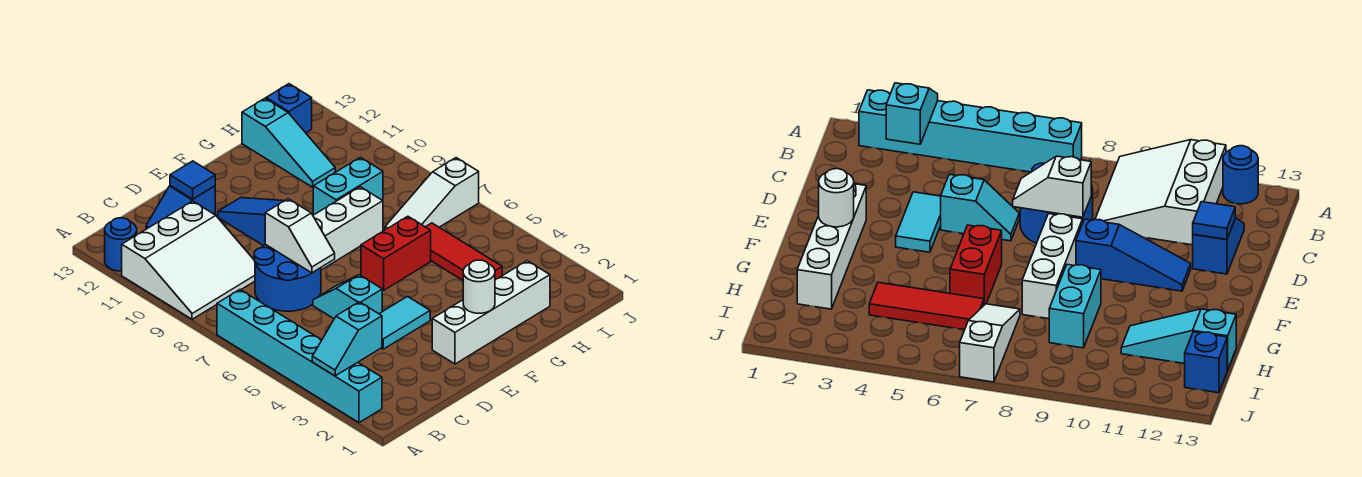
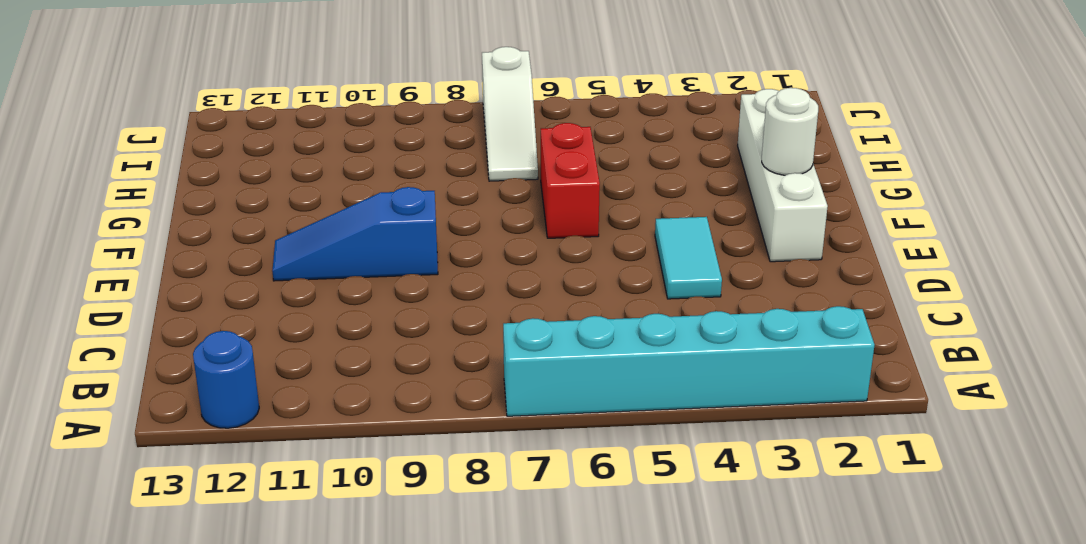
none -> white slope A9:C11 level 1 top 11
none -> blue round brick C7:D8 level 1
none -> blue slope C12:D12 level 1 top D

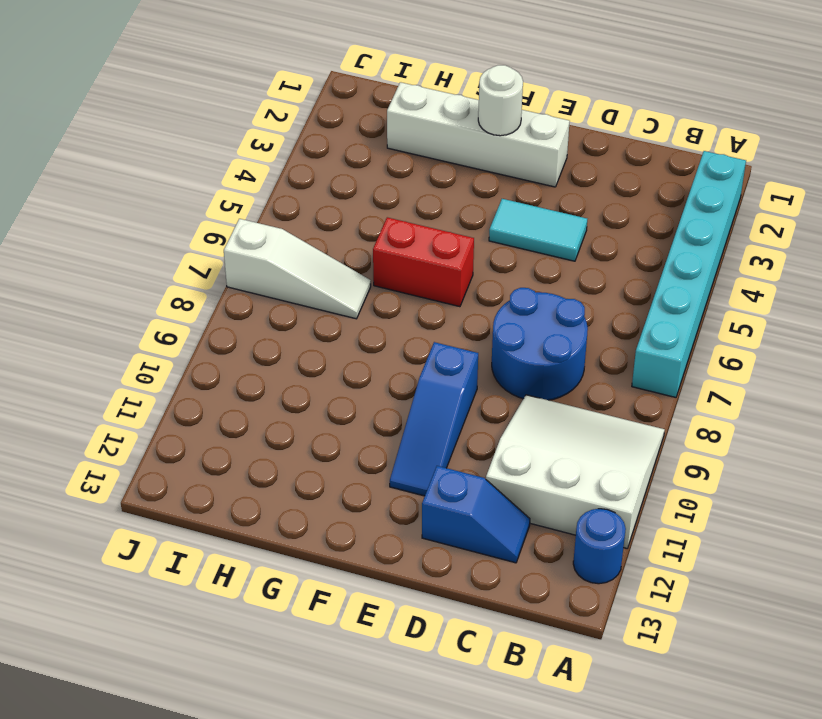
none -> cyan slope D5:D6 level 1 top 5
none -> white brick E8:G8 level 1
none -> cyan brick G9:H9 level 1

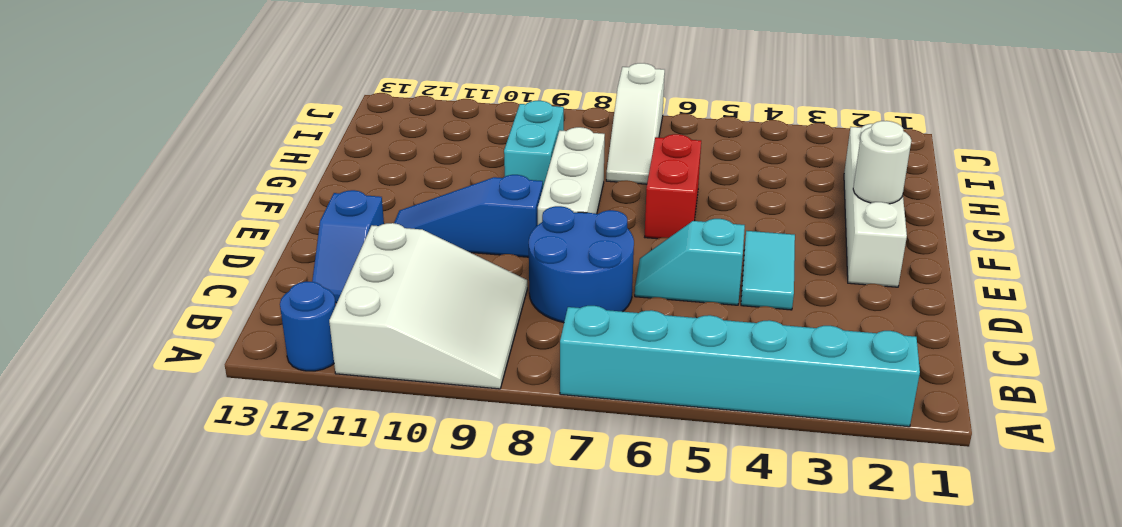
none -> red tile H4:H6 level 1
none -> cyan slope H11:H13 level 1 top 13
none -> blue brick I13 level 1

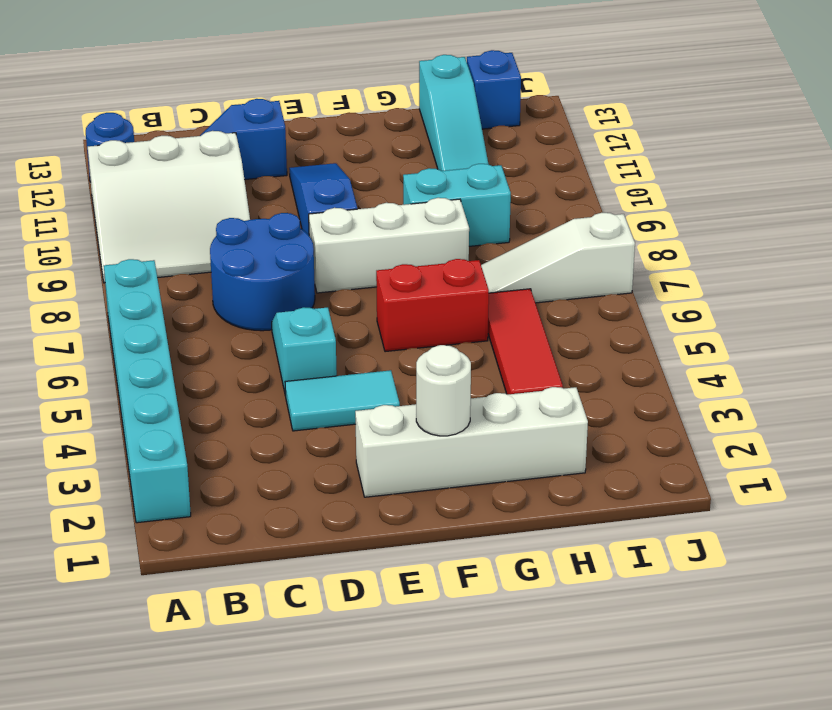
none -> cyan slope A3:B3 level 2 top B
none -> white slope D7:D8 level 2 top 8
none -> blue tile D12 level 2

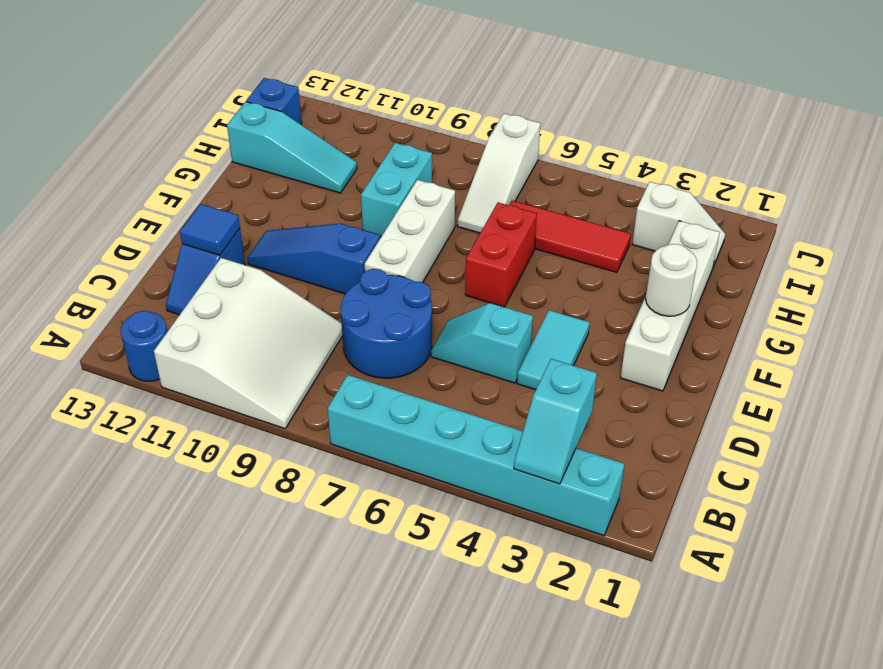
white slope I2:I3 level 1 top 3 -> white slope D7:D8 level 2 top 8

